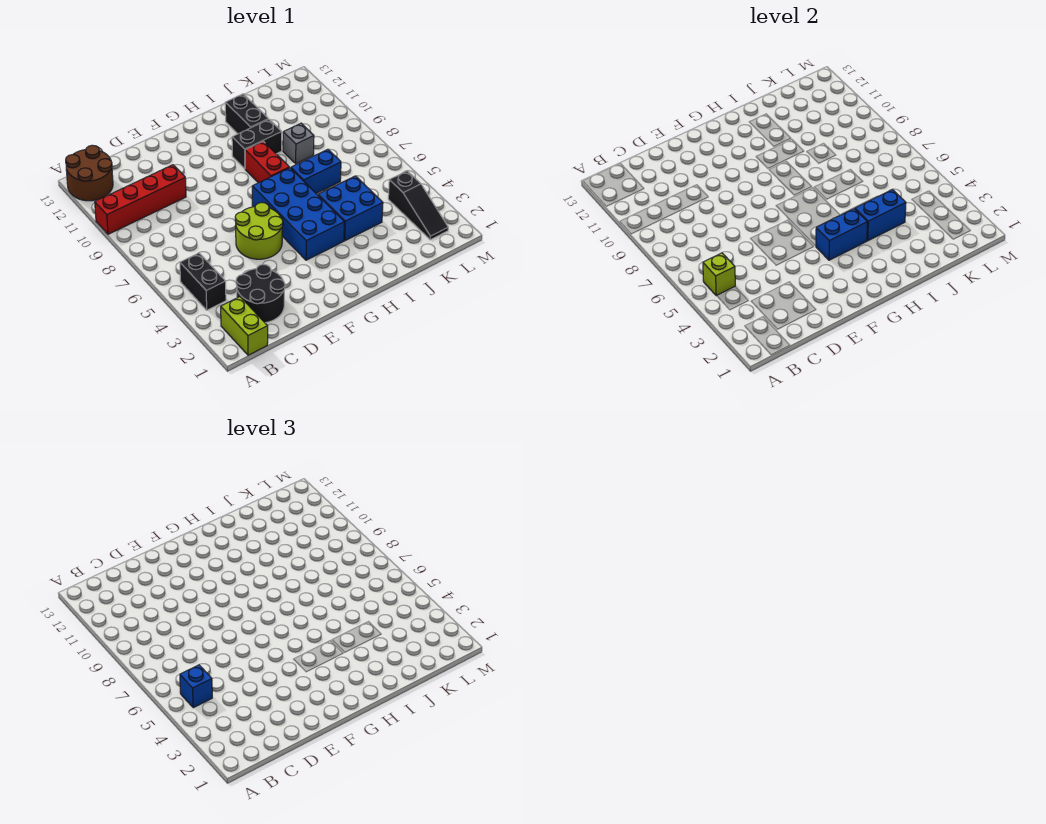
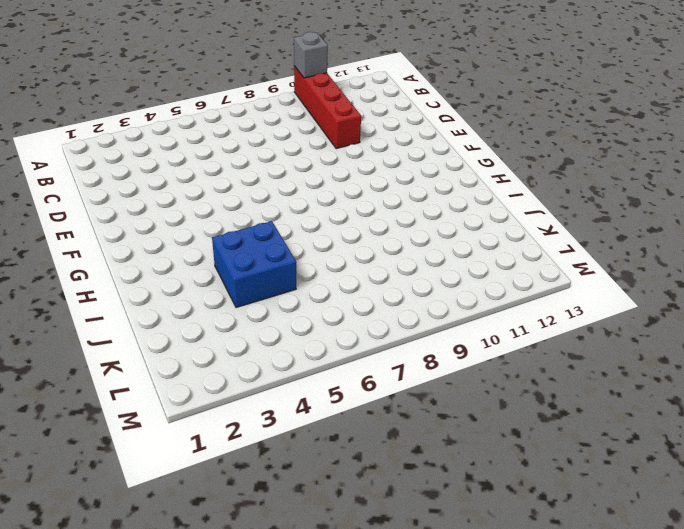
grey brick A10 level 2 -> grey brick J9 level 1
none -> brown round brick A12:B13 level 1
none -> lime brick B1:B2 level 1
none -> black brick B4:B5 level 1

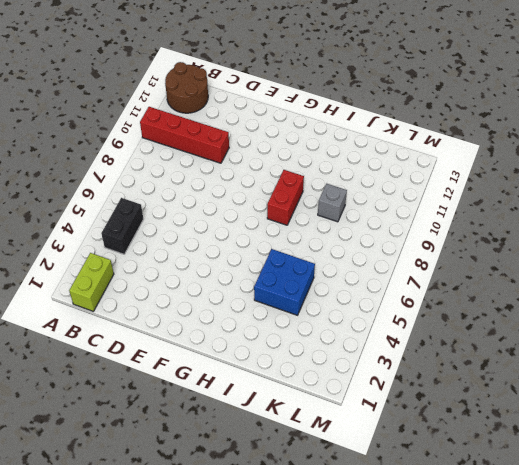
none -> black round brick C2:D3 level 1
none -> lime round brick E5:F6 level 1
none -> blue brick G4:H7 level 1

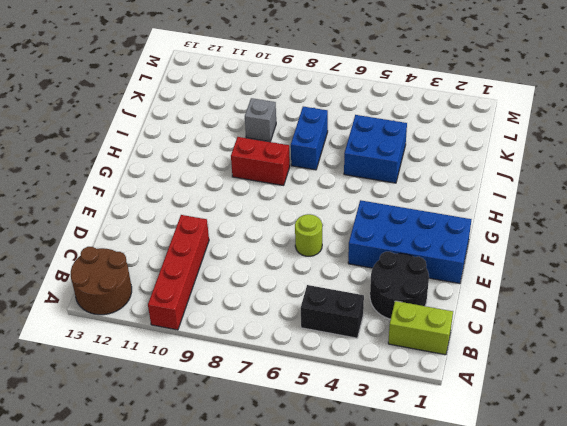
blue brick E1:F4 level 1 -> blue brick G4:H7 level 1
lime round brick E6 level 1 -> lime round brick E5:F6 level 1
none -> black brick H10:I10 level 1
none -> black brick I11:I12 level 1
none -> black slope L2:L4 level 1 top 4

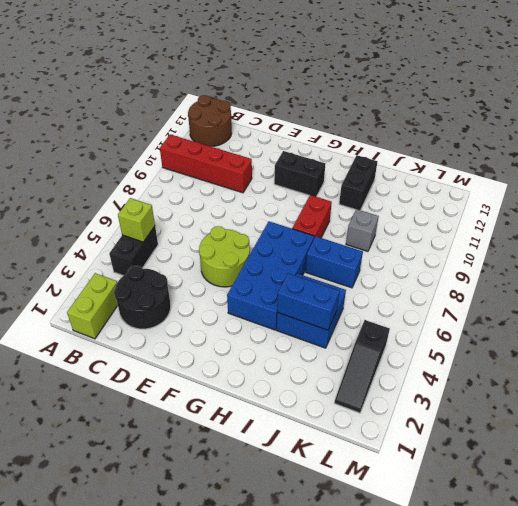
black brick F11:G11 level 1 -> black brick H10:I10 level 1
none -> blue brick G4:H4 level 2
none -> blue brick B5 level 3

